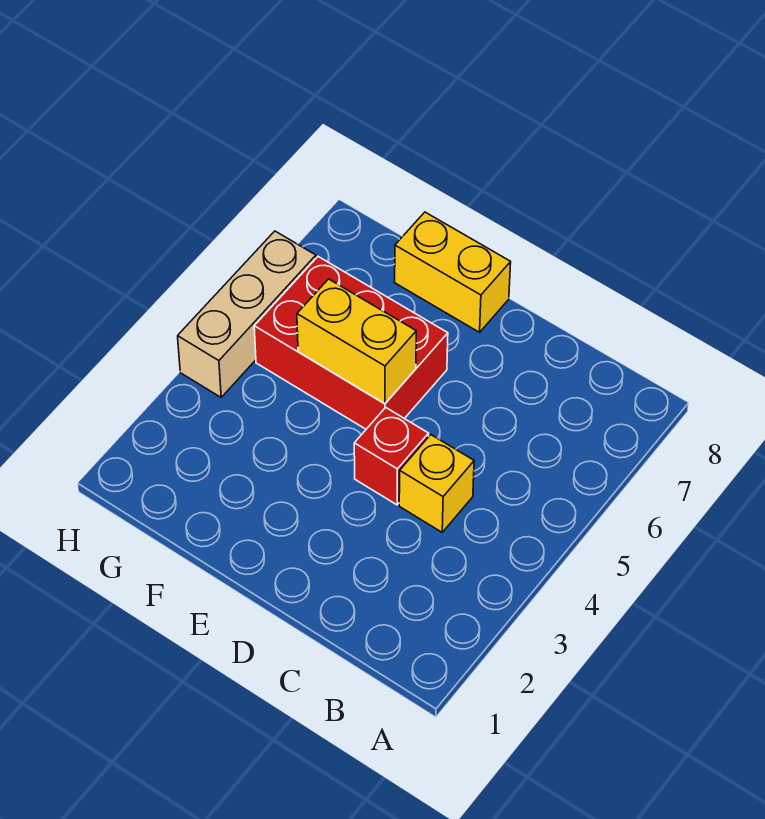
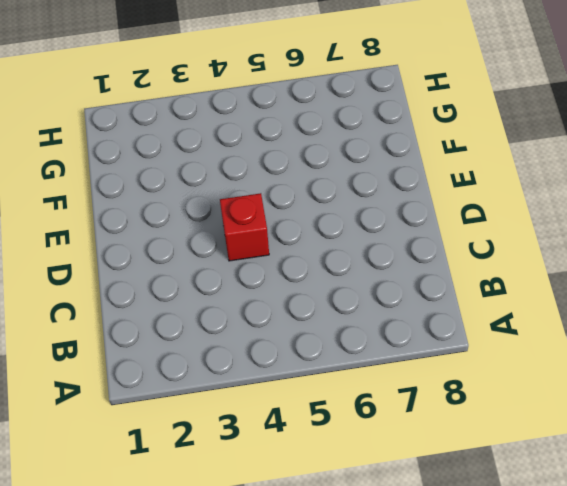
none -> yellow brick C4 level 1
none -> red brick E5:G6 level 1

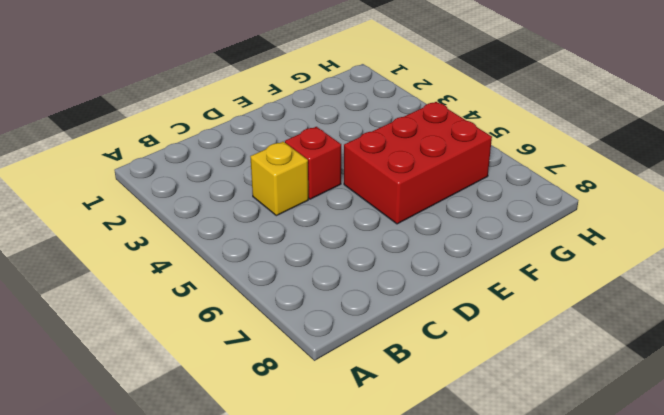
none -> yellow brick E8:F8 level 1
none -> tan brick H4:H6 level 1

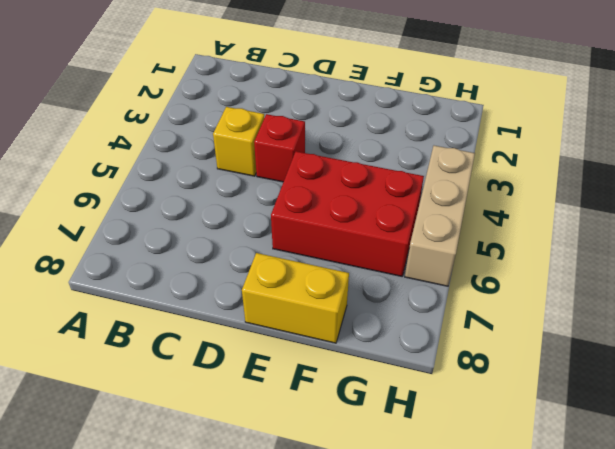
none -> yellow brick E5:F5 level 2

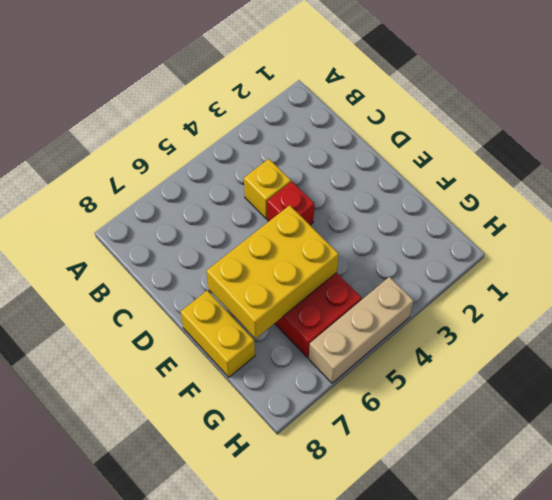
yellow brick E5:F7 level 2 -> yellow brick E5:F5 level 2

